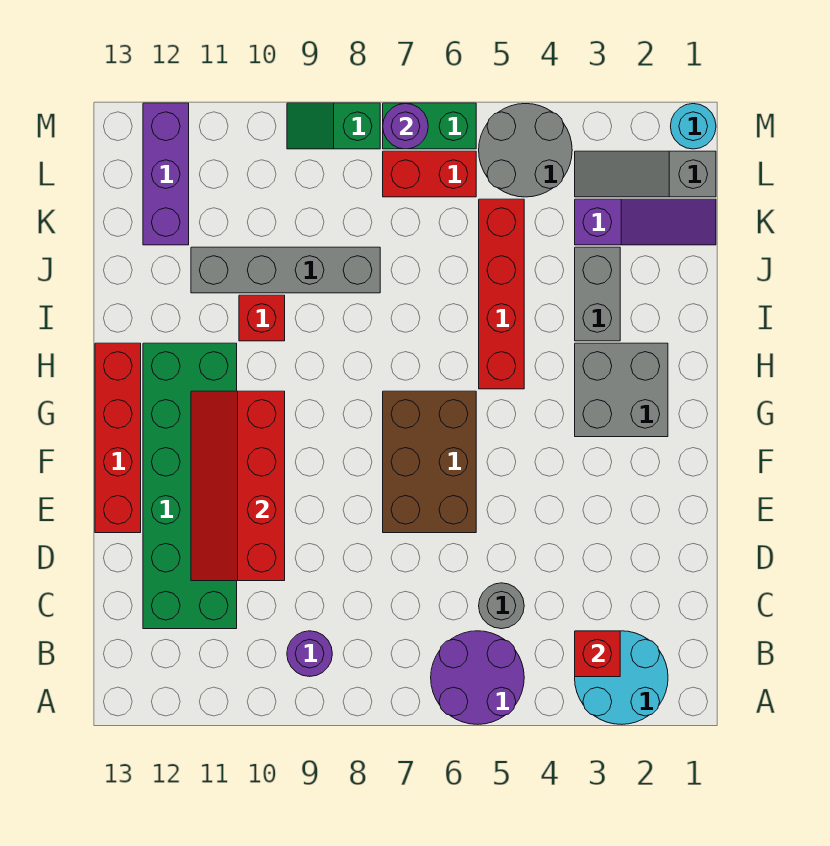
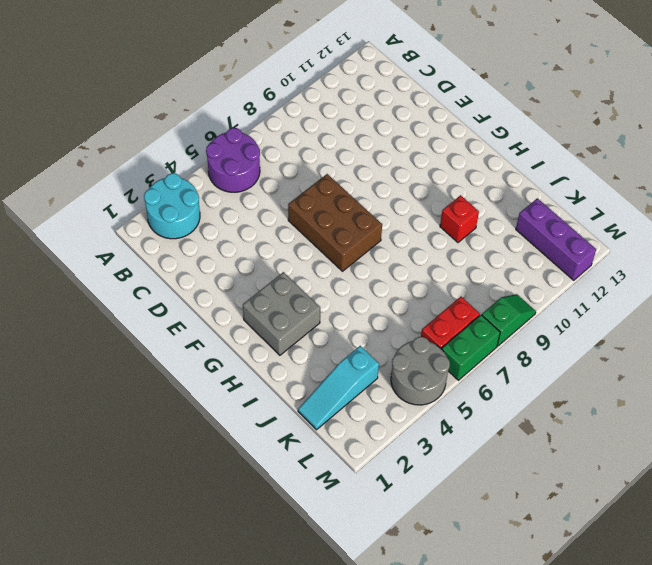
cyan slope K1:K3 level 1 top 3 -> purple slope K1:K3 level 1 top 3
none -> purple round brick B9 level 1
none -> grey round brick C5 level 1
none -> green brick C11:H12 level 1

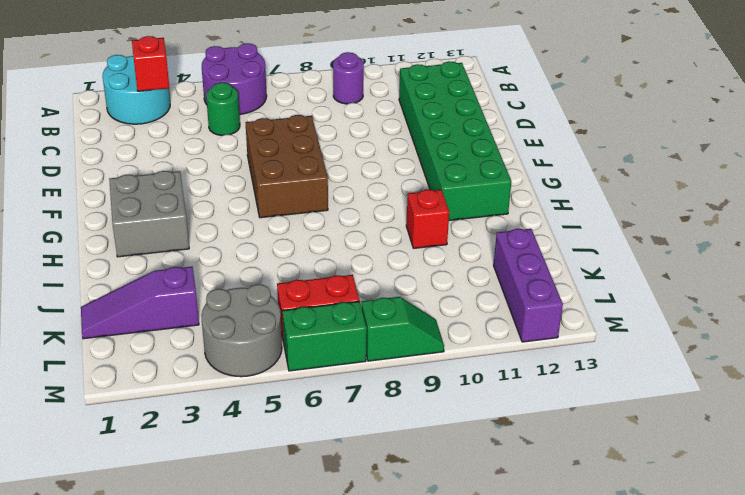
green round brick C5 level 1 -> grey round brick C5 level 1
none -> red brick E13:H13 level 1
none -> red brick H5:K5 level 1
none -> grey brick I3:J3 level 1

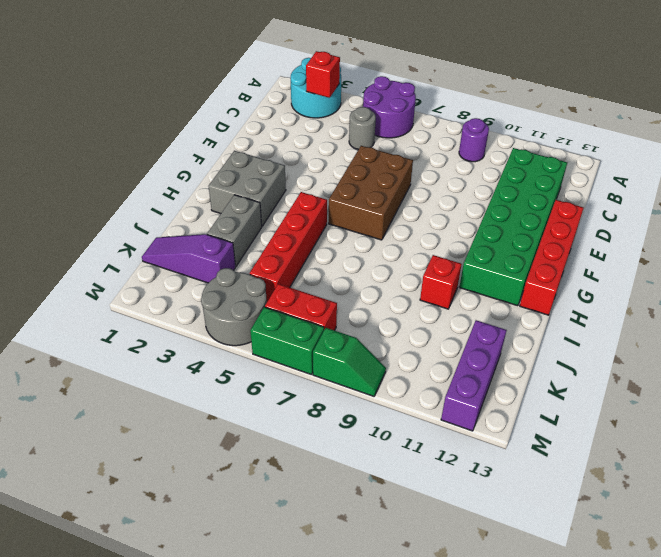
none -> grey brick J8:J11 level 1
none -> grey slope L1:L3 level 1 top 1
none -> cyan round brick M1 level 1

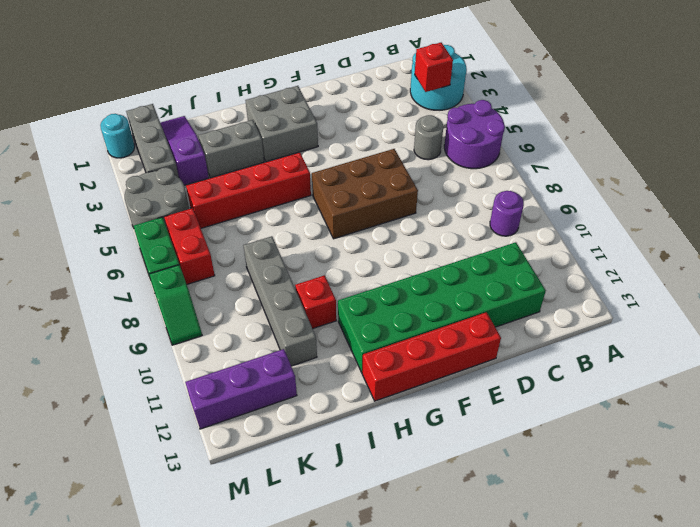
grey brick L1:L3 level 1 -> grey slope L1:L3 level 1 top 1
none -> red slope D10:G11 level 2 top 10
none -> purple round brick M7 level 2

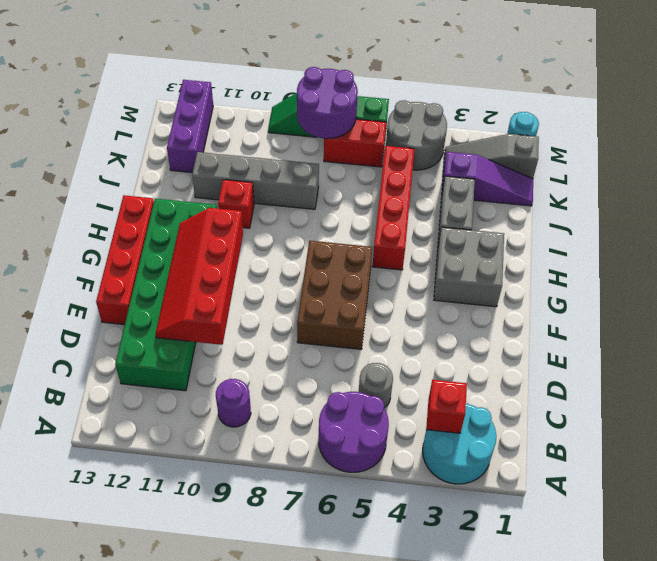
purple round brick L7:M8 level 2 -> purple round brick M7 level 2

